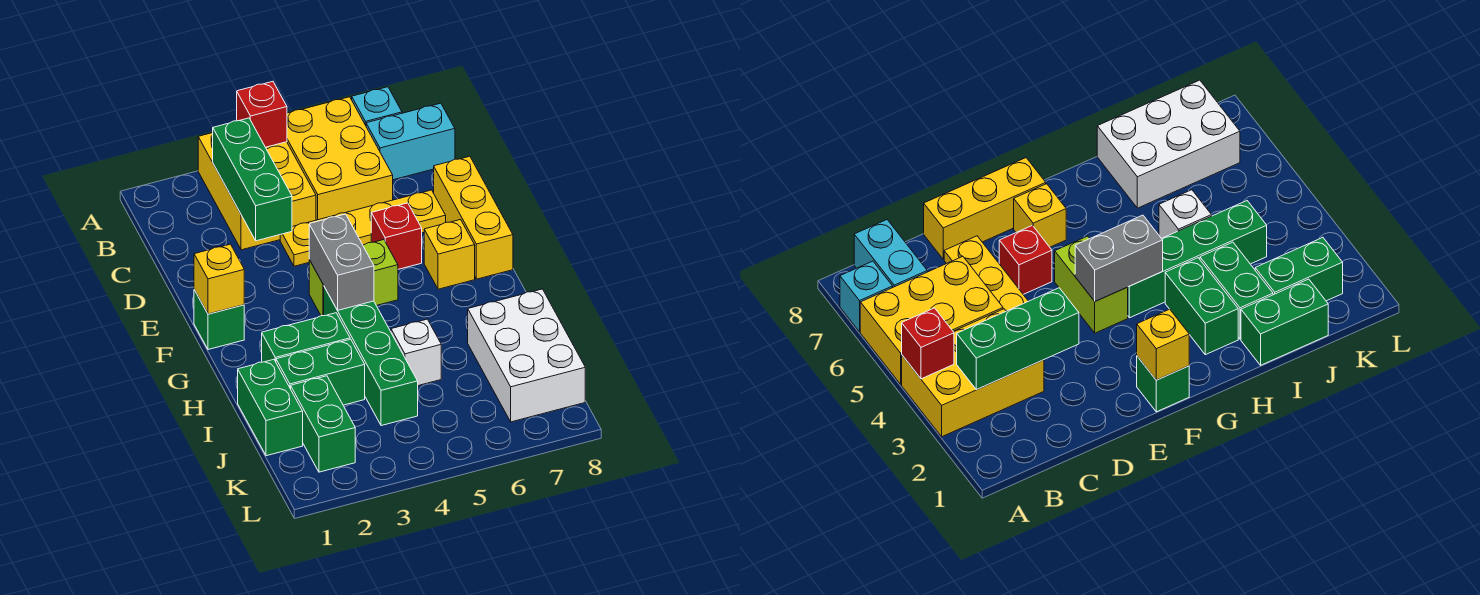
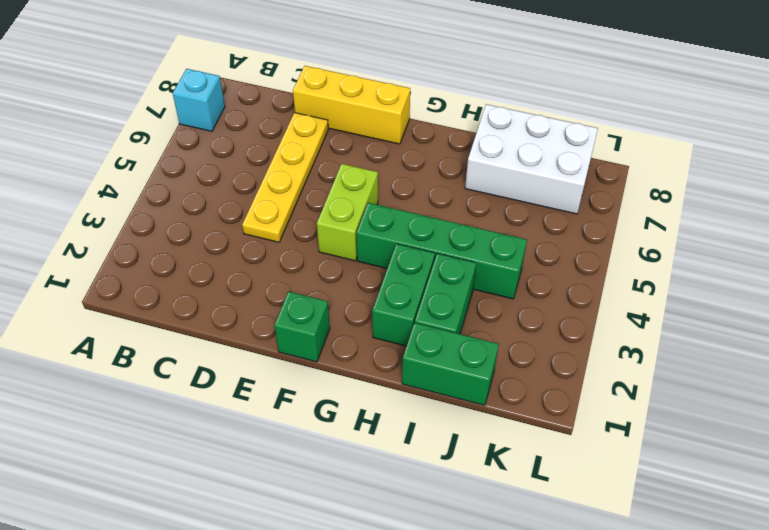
none -> yellow brick A3:C4 level 1
none -> yellow brick A5:C6 level 1
none -> cyan brick B7:B8 level 1

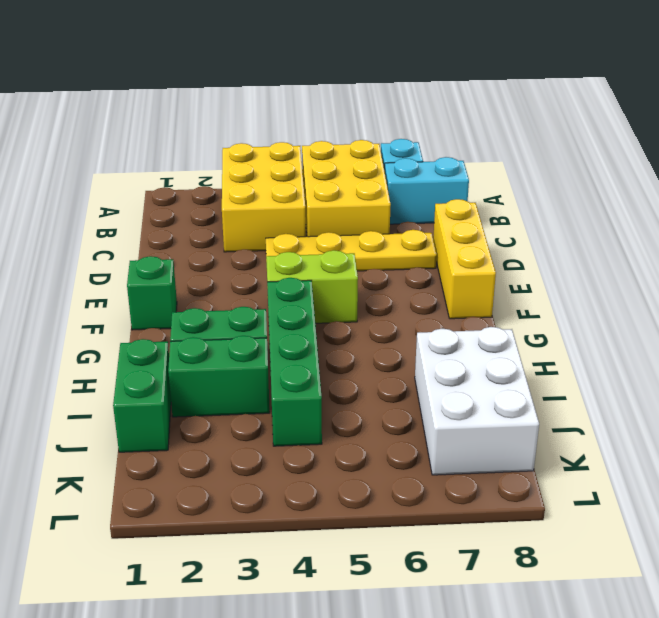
none -> red brick E6 level 1
none -> yellow brick F7 level 1
none -> white brick I5 level 1

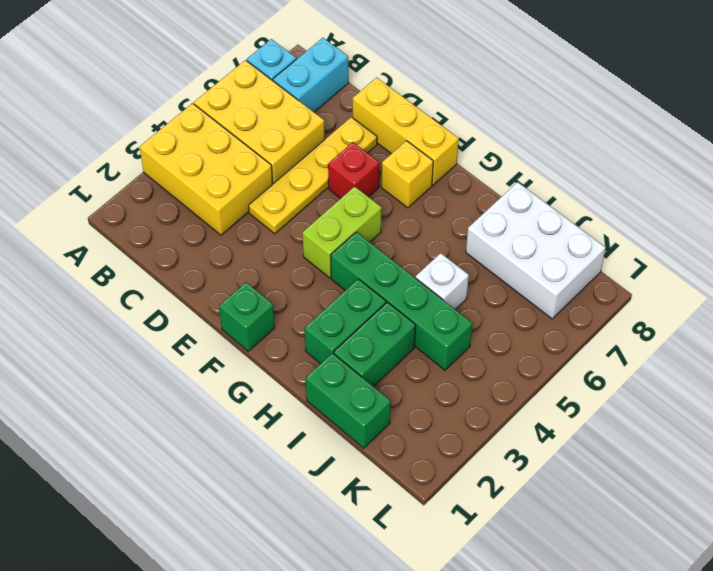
none -> green brick J2:K2 level 1
none -> red brick A4 level 2
none -> green brick B3:D3 level 2

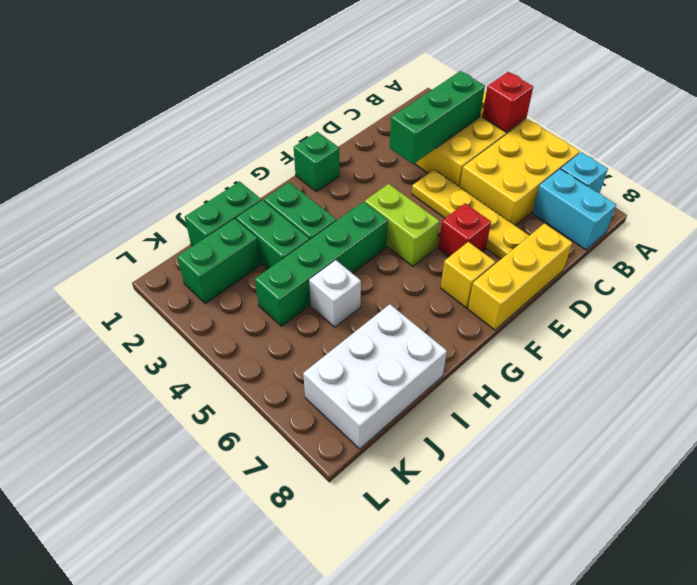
none -> yellow brick F1 level 2
none -> grey brick F4:G4 level 2

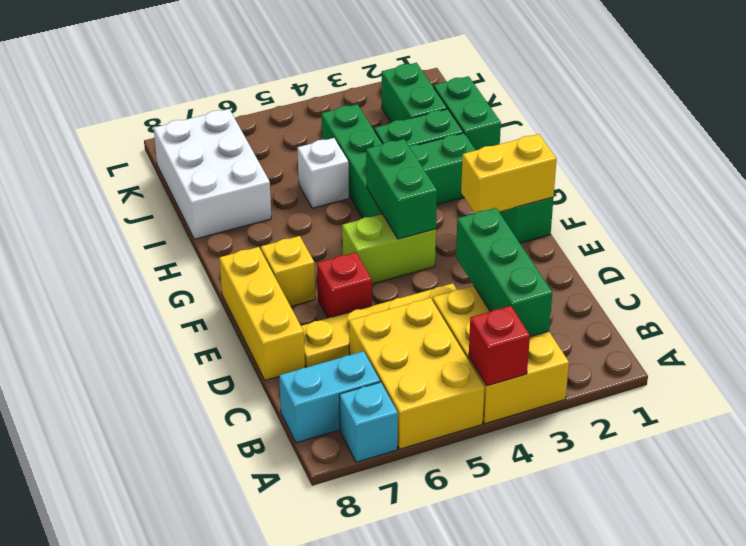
yellow brick F1:F2 level 2 -> yellow brick F1 level 2
green brick F4:G4 level 2 -> grey brick F4:G4 level 2

